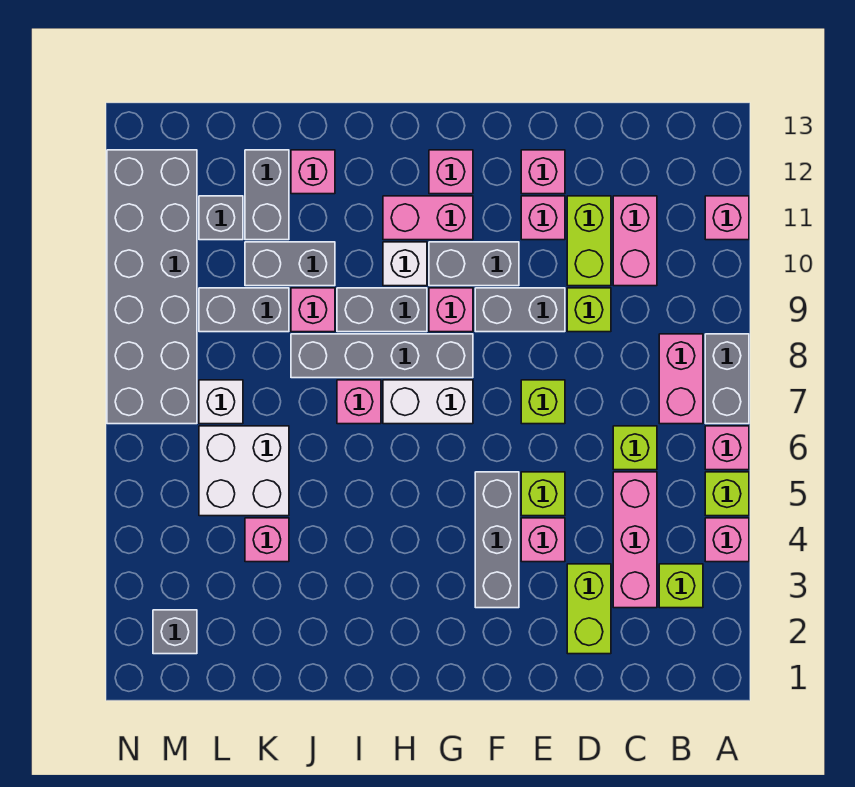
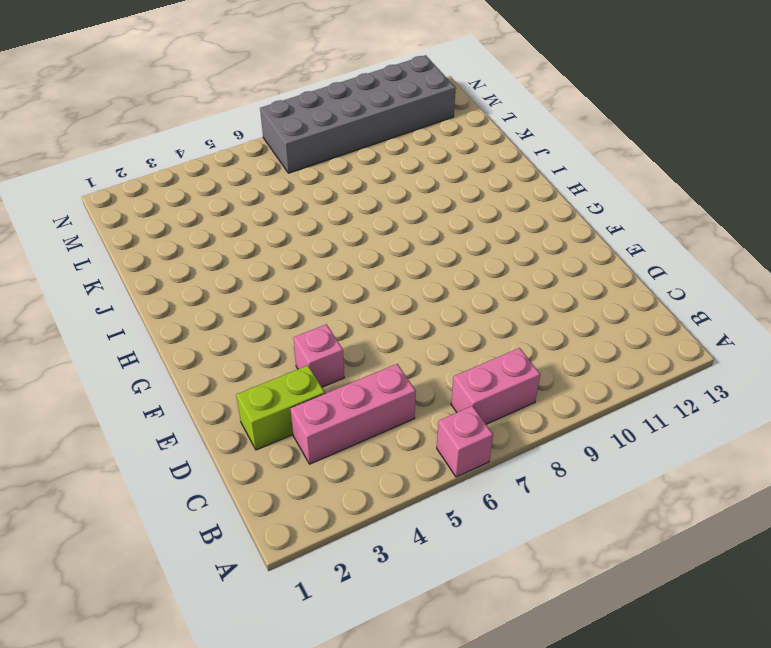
none -> pink brick A4 level 1
none -> lime brick A5 level 1
none -> grey brick A7:A8 level 1
none -> pink brick A11 level 1

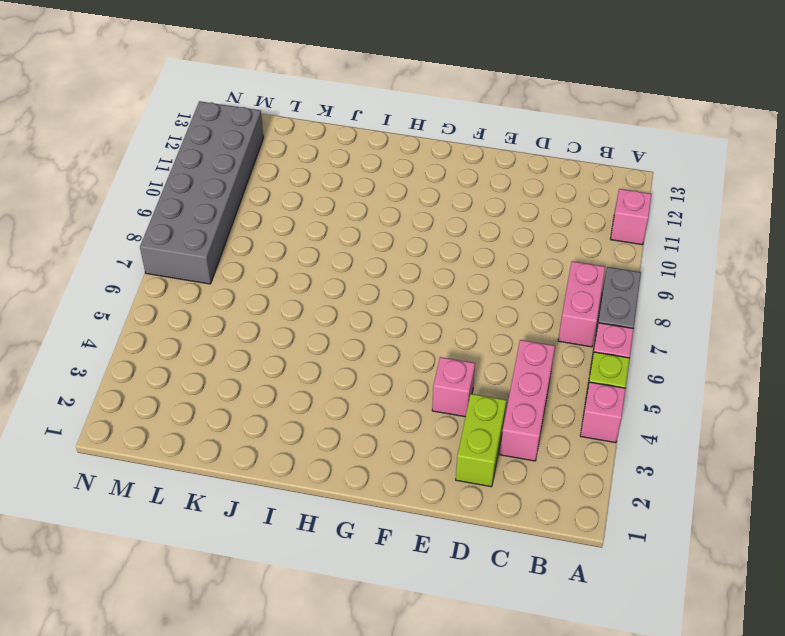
none -> lime brick B3 level 1
none -> lime brick C6 level 1
none -> pink brick C10:C11 level 1
none -> lime brick D9 level 1

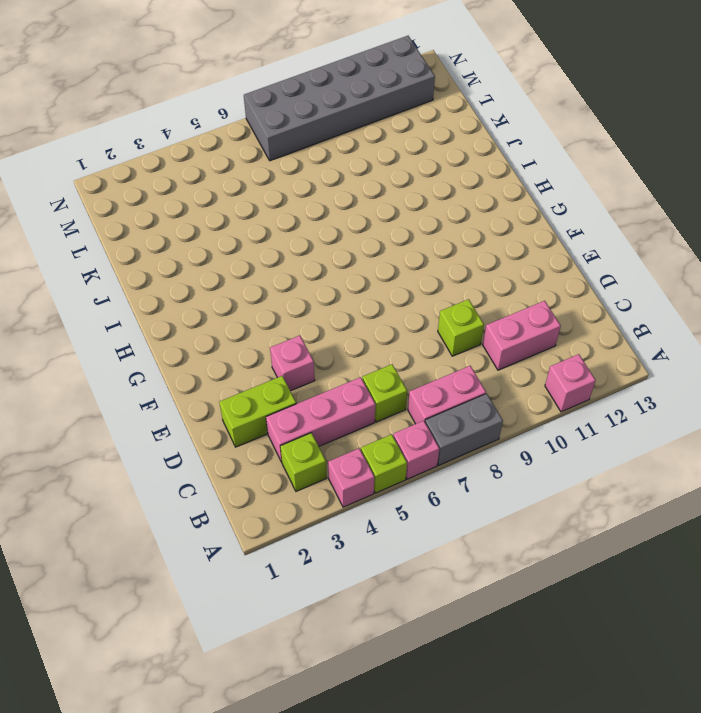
none -> lime brick D10:D11 level 1
none -> lime brick E5 level 1
none -> lime brick E7 level 1
none -> grey brick E9:F9 level 1

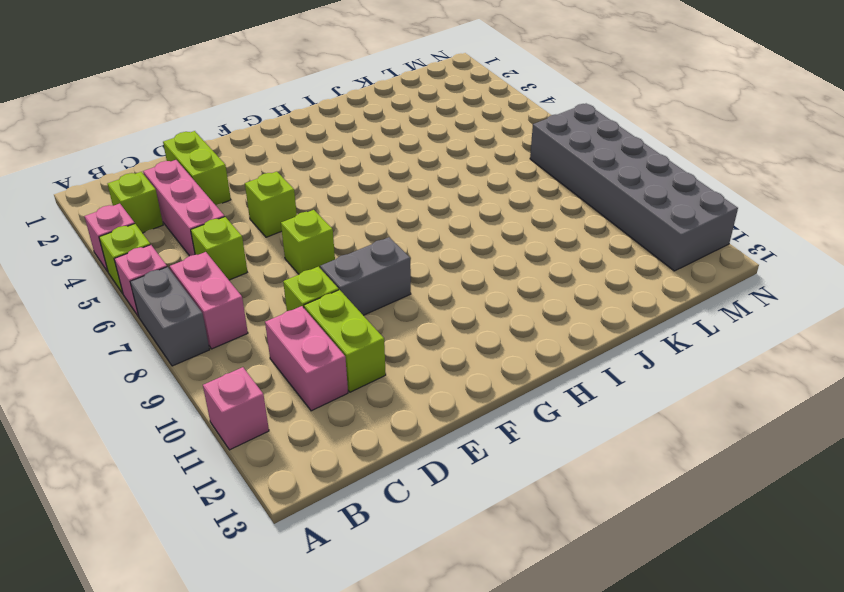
none -> pink brick E4 level 1
none -> pink brick E11 level 1
none -> pink brick E12 level 1
none -> grey brick F3:F5 level 1

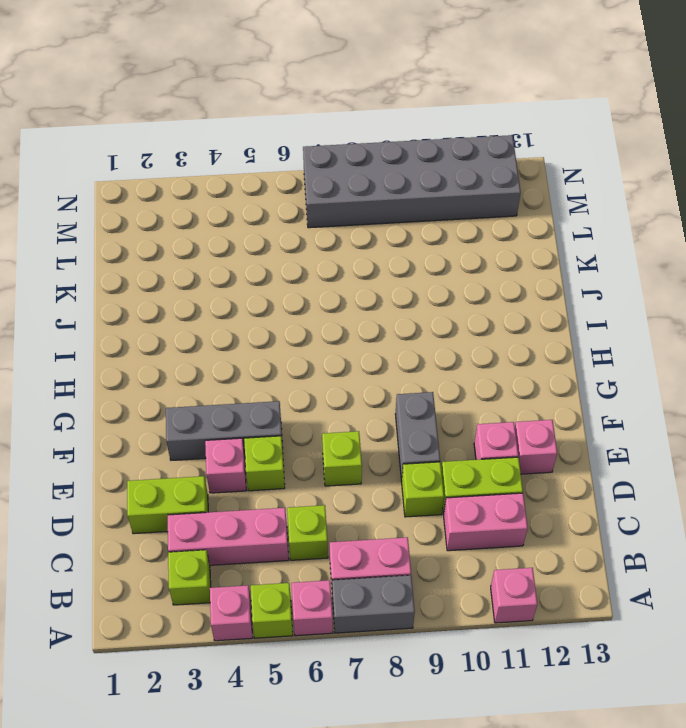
none -> grey brick F10:G10 level 1
none -> white brick G7:H7 level 1
none -> grey brick G8:J8 level 1
none -> pink brick G9 level 1

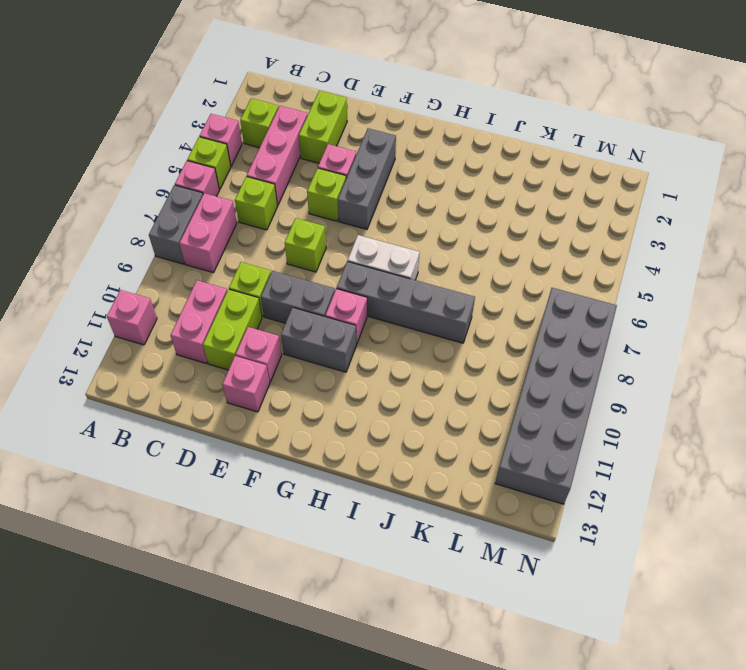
none -> pink brick G11:H11 level 1
none -> pink brick G12 level 1
none -> grey brick H9:I9 level 1
none -> white brick H10 level 1

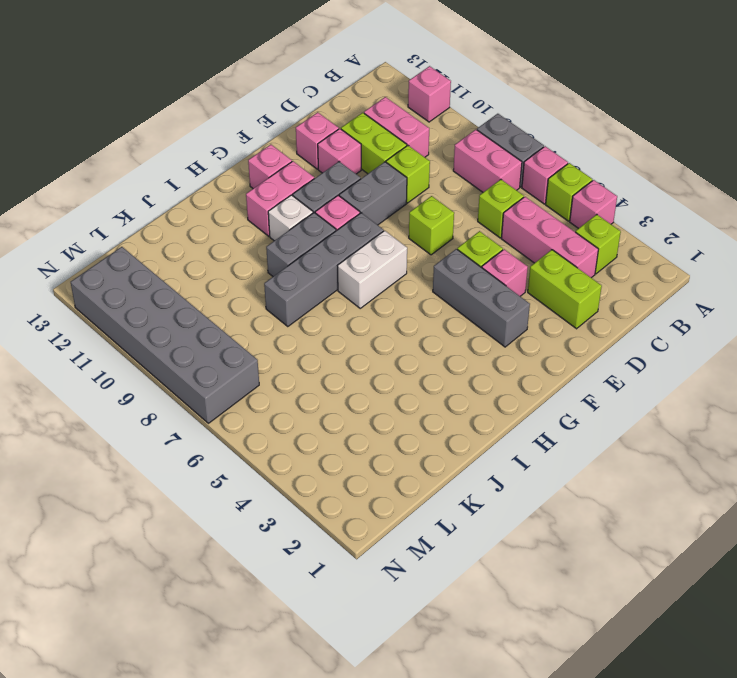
none -> pink brick I7 level 1
none -> pink brick J9 level 1
none -> grey brick J10:K10 level 1
none -> pink brick J12 level 1

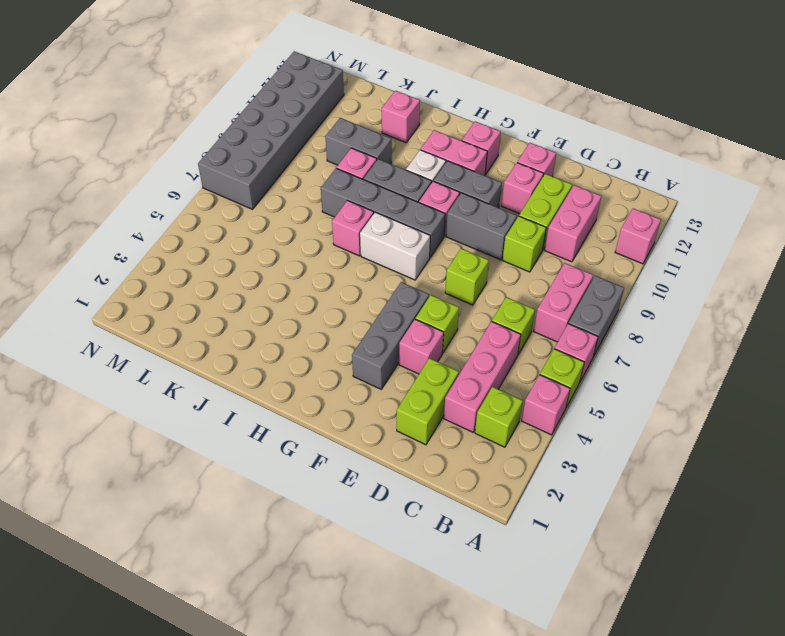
none -> pink brick K4 level 1
none -> white brick K5:L6 level 1
none -> grey brick K9:L9 level 1
none -> grey brick K11:K12 level 1

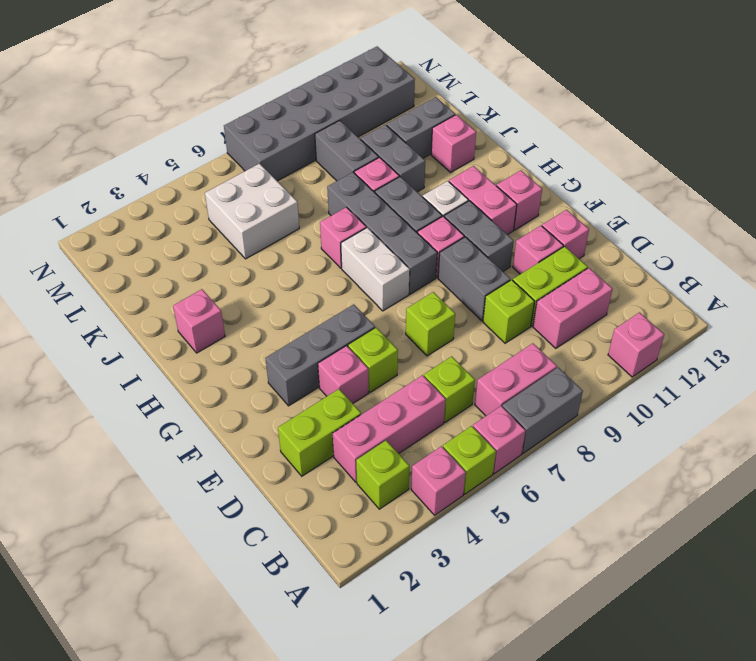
pink brick I2 level 1 -> pink brick K4 level 1
none -> white brick L7 level 1
none -> grey brick L11 level 1
none -> grey brick M2 level 1

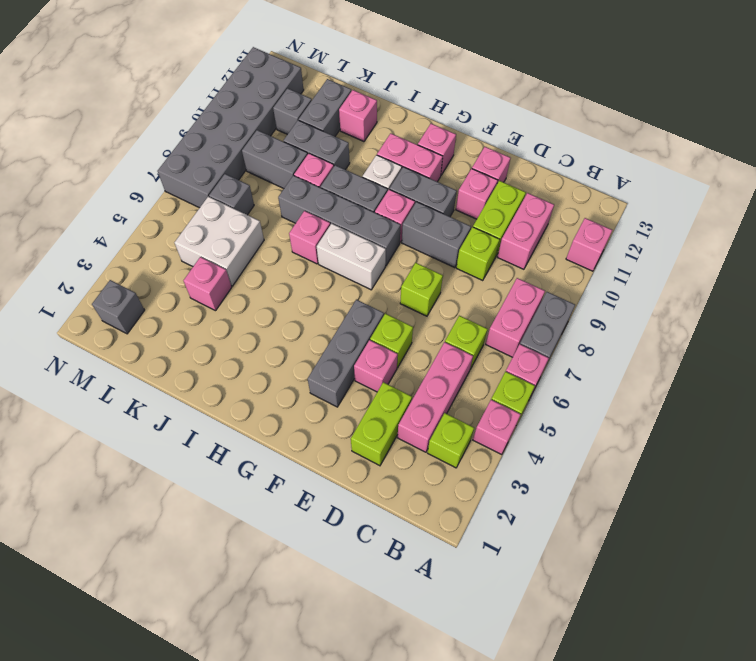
grey brick L7 level 1 -> white brick L7 level 1

